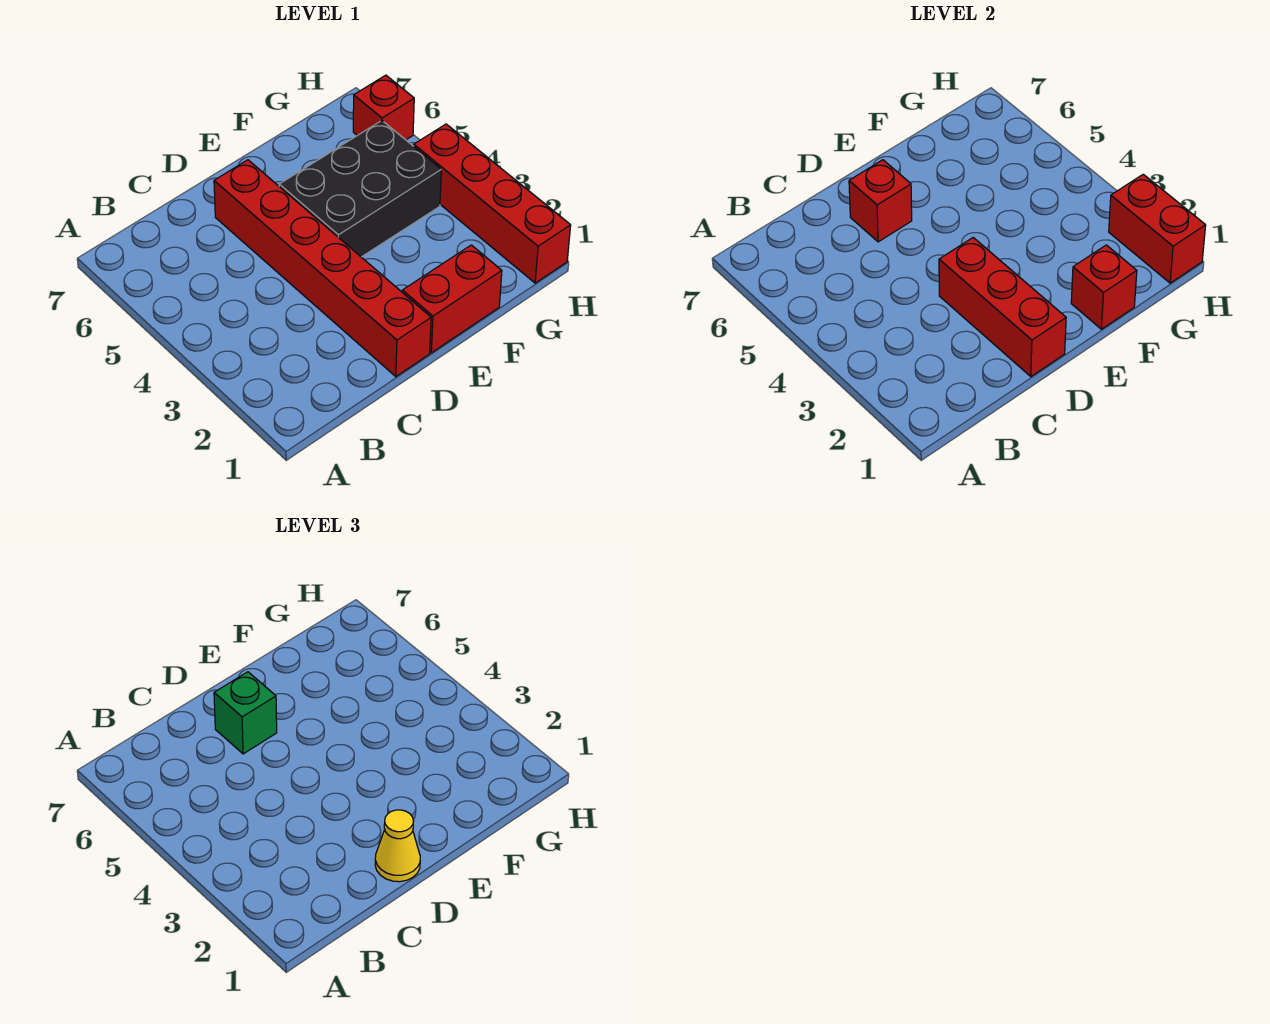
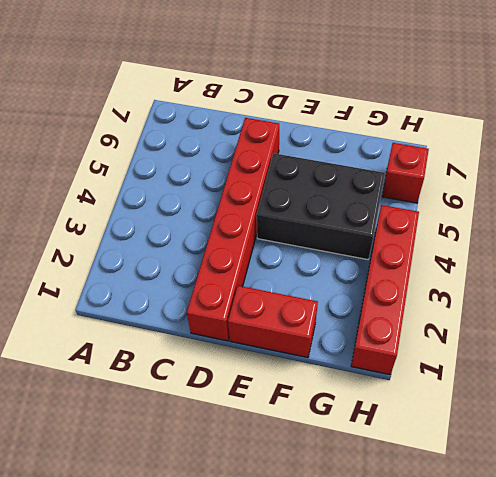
none -> red brick D1:D3 level 2
none -> red brick D6 level 2

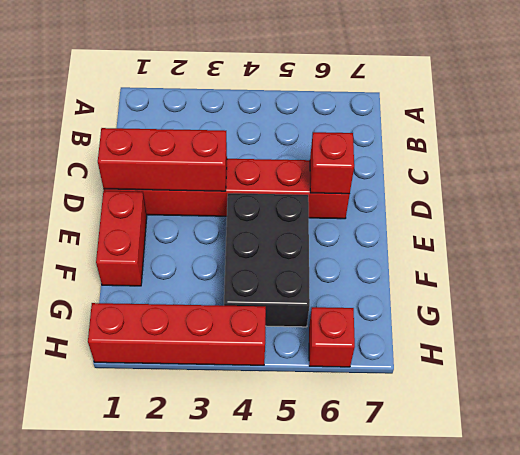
none -> red brick F1 level 2
none -> red brick H1:H2 level 2

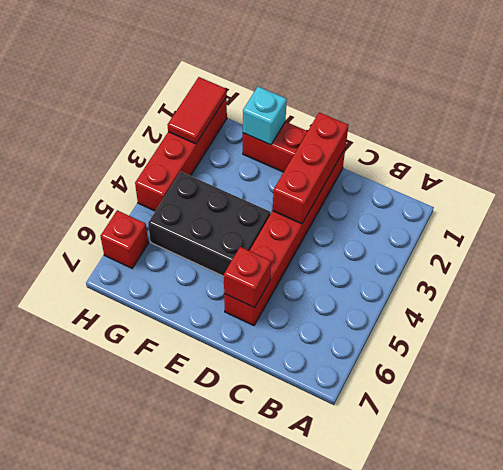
cyan brick F1 level 2 -> red brick F1 level 2
red tile H1:H2 level 2 -> red brick H1:H2 level 2
none -> yellow cone D1 level 3
none -> green brick D6 level 3

